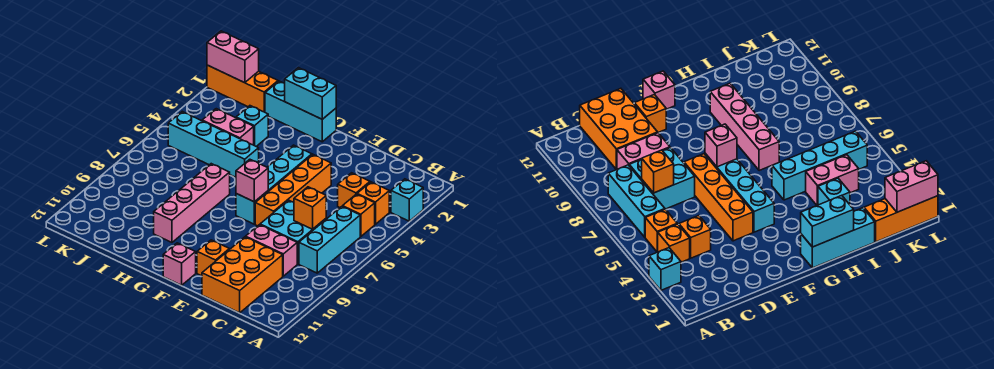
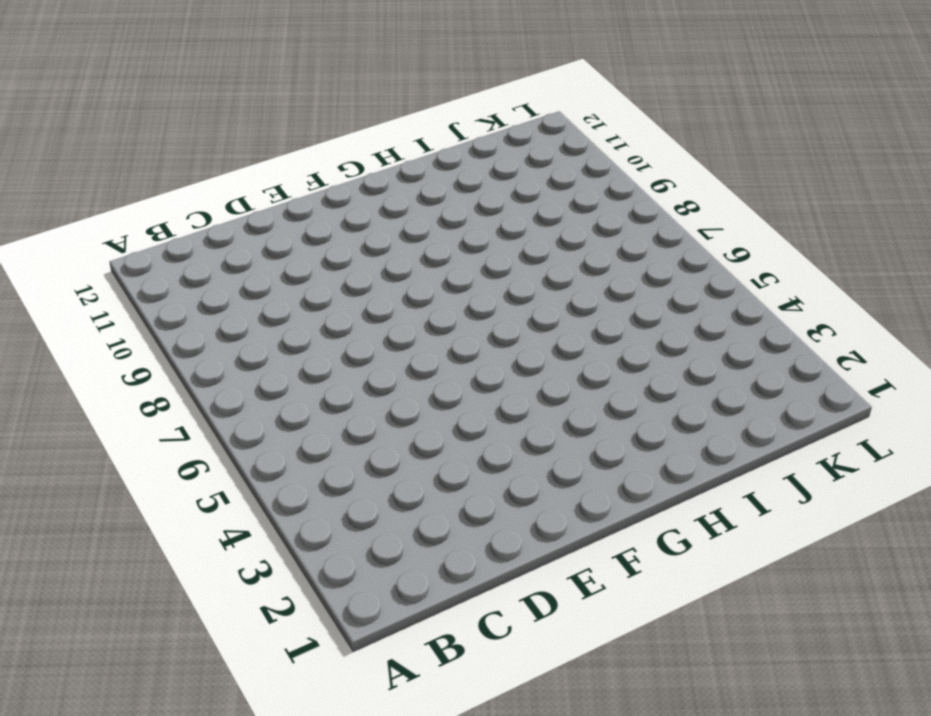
none -> cyan brick A3 level 1
none -> orange brick B4 level 1
none -> orange brick B5 level 1

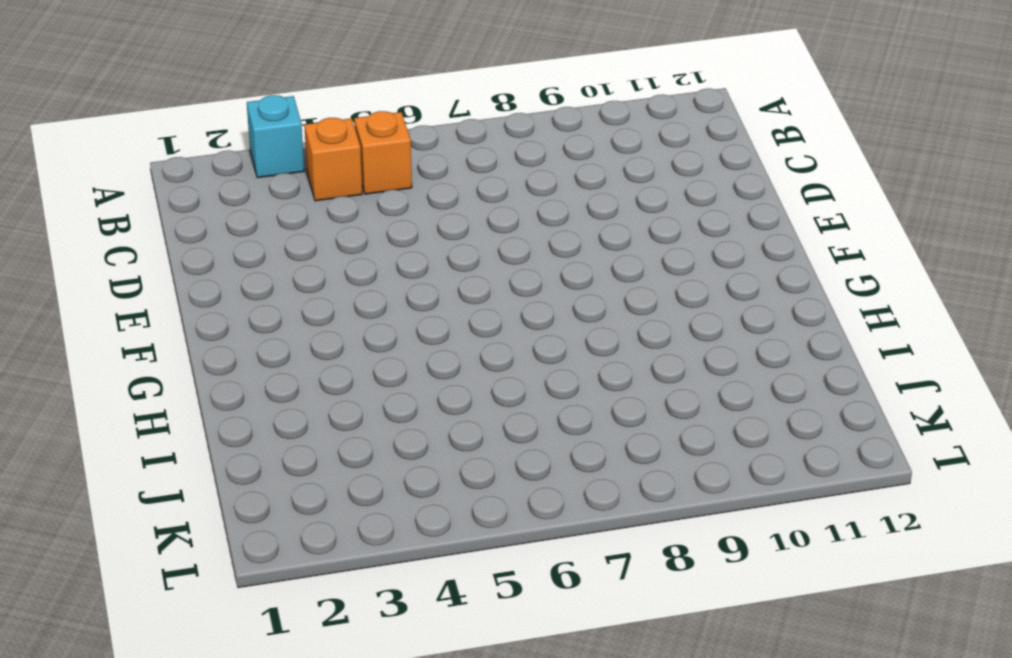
none -> cyan brick B6:B8 level 1
none -> orange brick C4 level 1
none -> cyan brick C7:D8 level 1

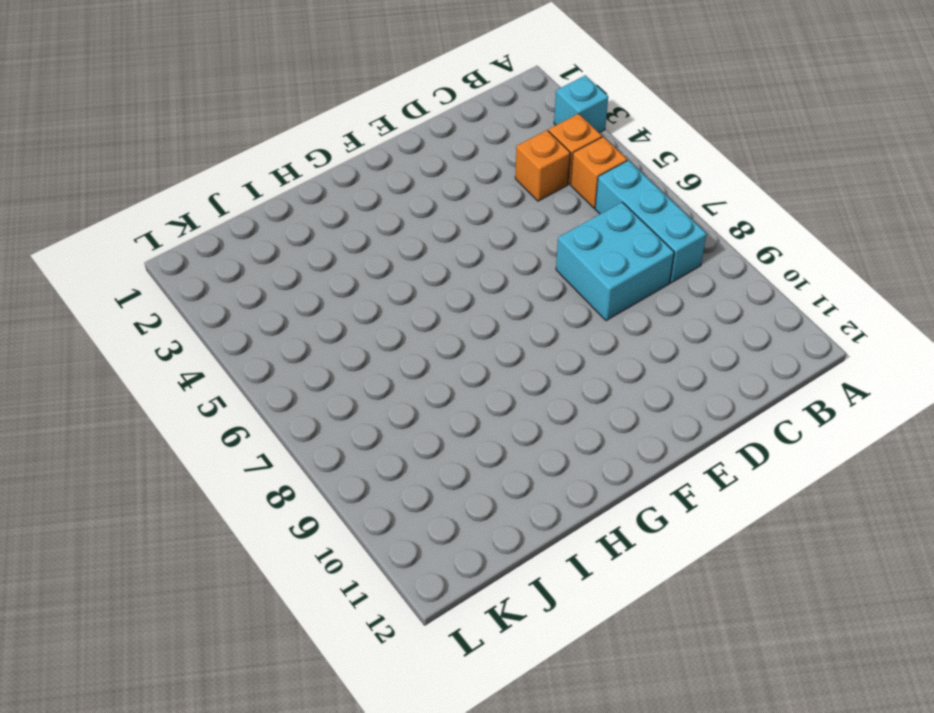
none -> pink brick C9:D9 level 1
none -> orange brick C10:D12 level 1
none -> orange brick E4:E7 level 1

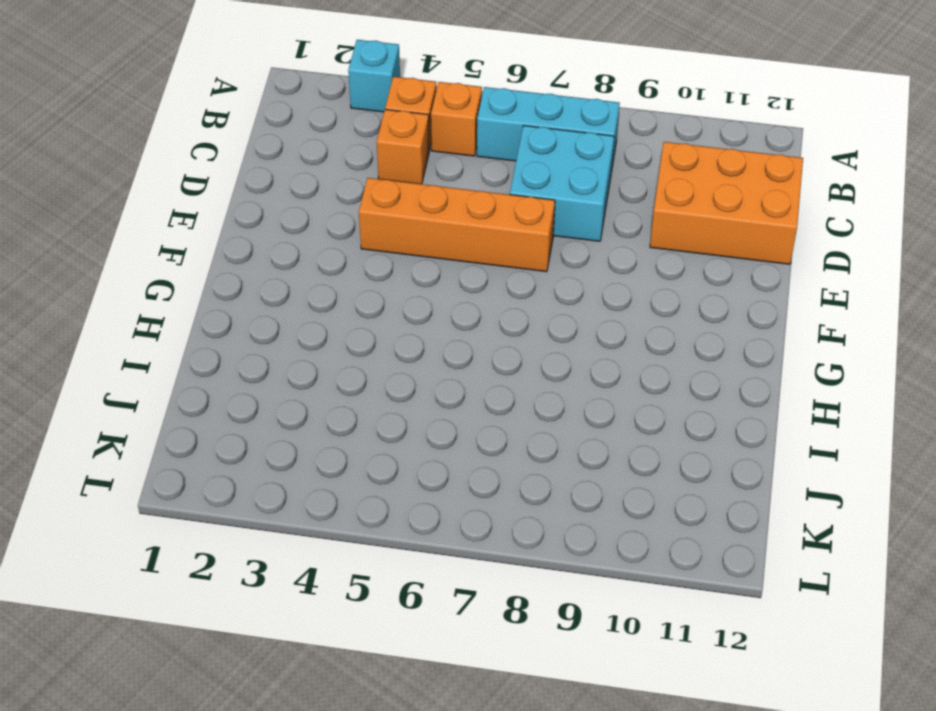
none -> pink brick C9:D9 level 1
none -> orange brick E11 level 1
none -> cyan brick F4:F7 level 1

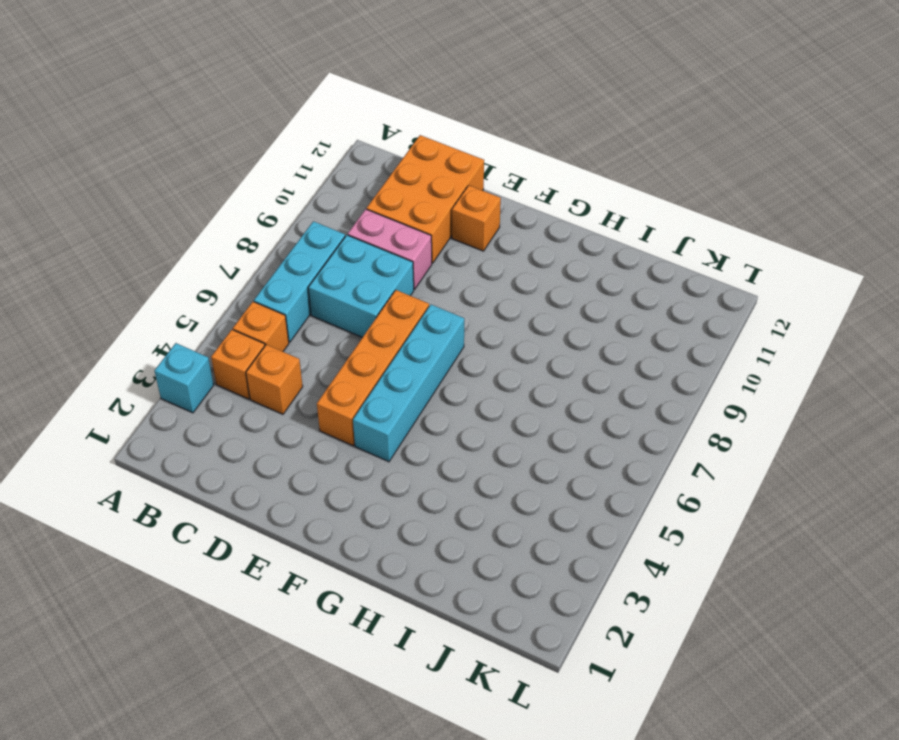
none -> pink brick F12 level 1
none -> cyan brick G1:I1 level 1
none -> cyan brick H5:K5 level 1

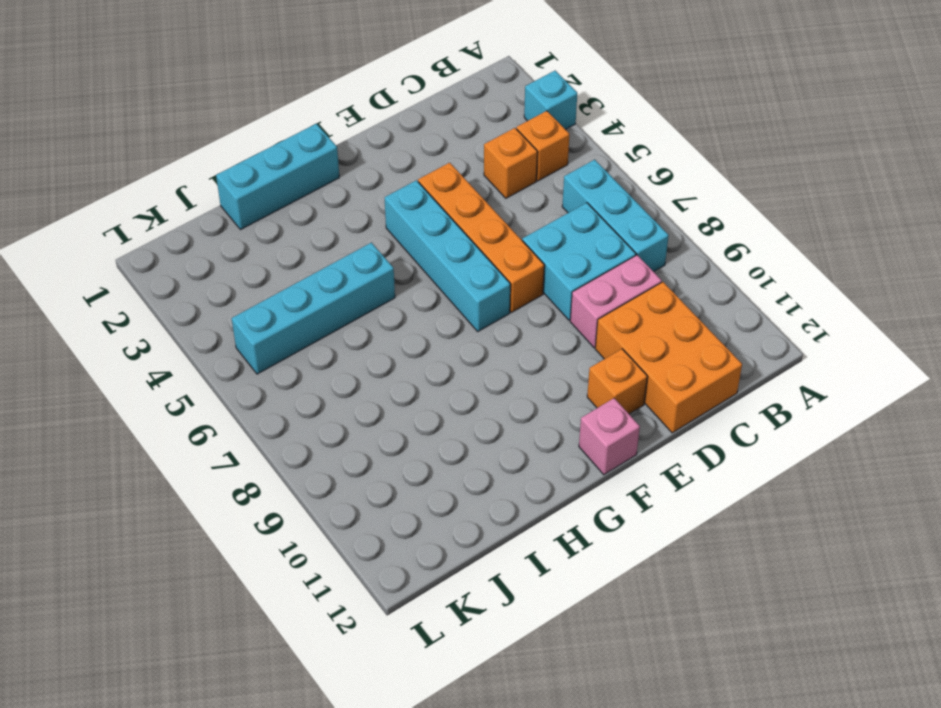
none -> orange brick B5 level 1
none -> pink brick H7:H10 level 1
none -> cyan brick I3 level 1

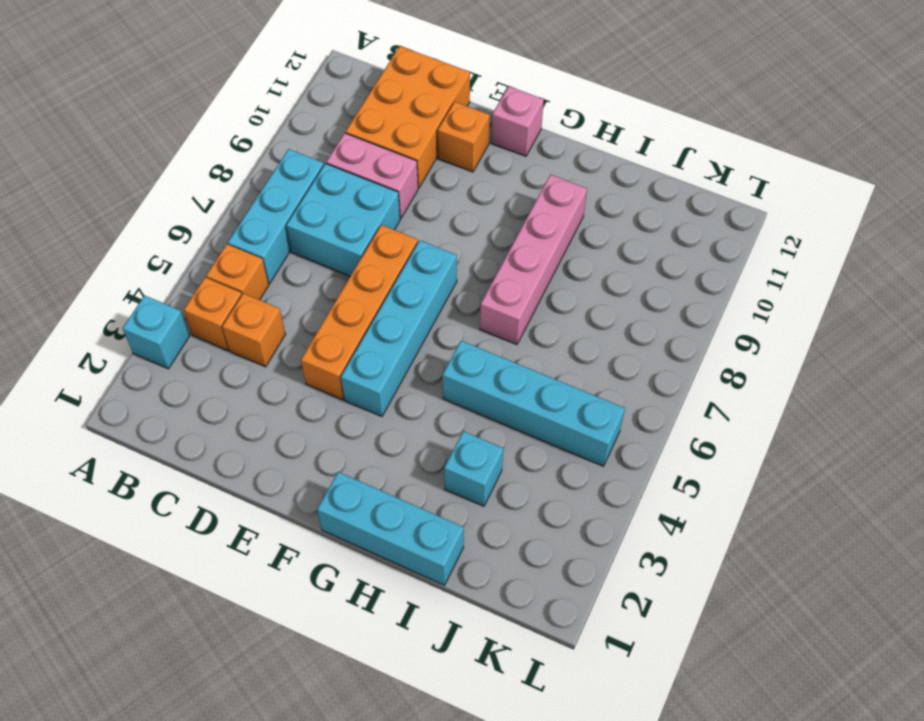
none -> pink brick I4:J4 level 1
none -> orange brick J1:L1 level 1
none -> orange brick C7 level 2

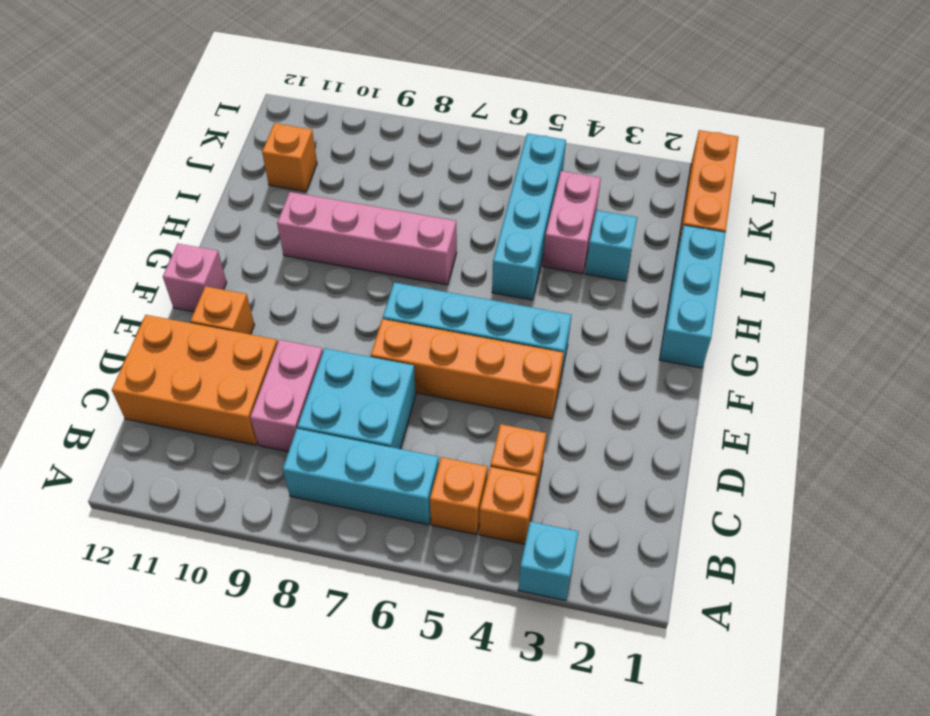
orange brick J11 level 1 -> orange brick C7 level 2
none -> pink brick F7 level 2
none -> cyan brick G1:H1 level 2
none -> pink brick K1:L1 level 2

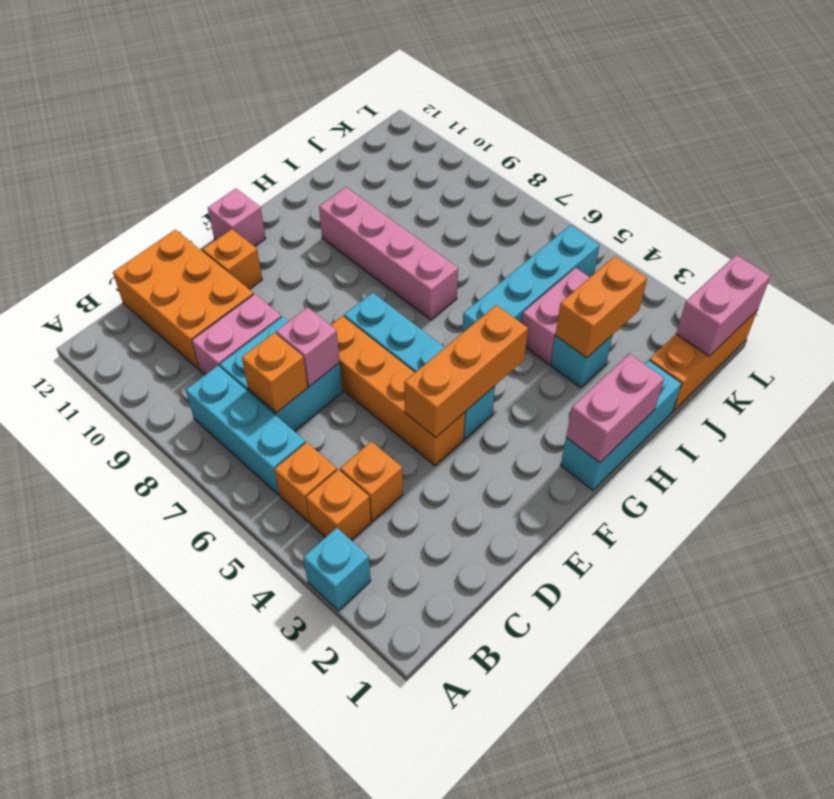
pink brick D7 level 2 -> pink brick F7 level 2
orange brick E4:G4 level 2 -> none
pink brick G1:H1 level 2 -> cyan brick G1:H1 level 2
orange brick I3:J3 level 2 -> none

